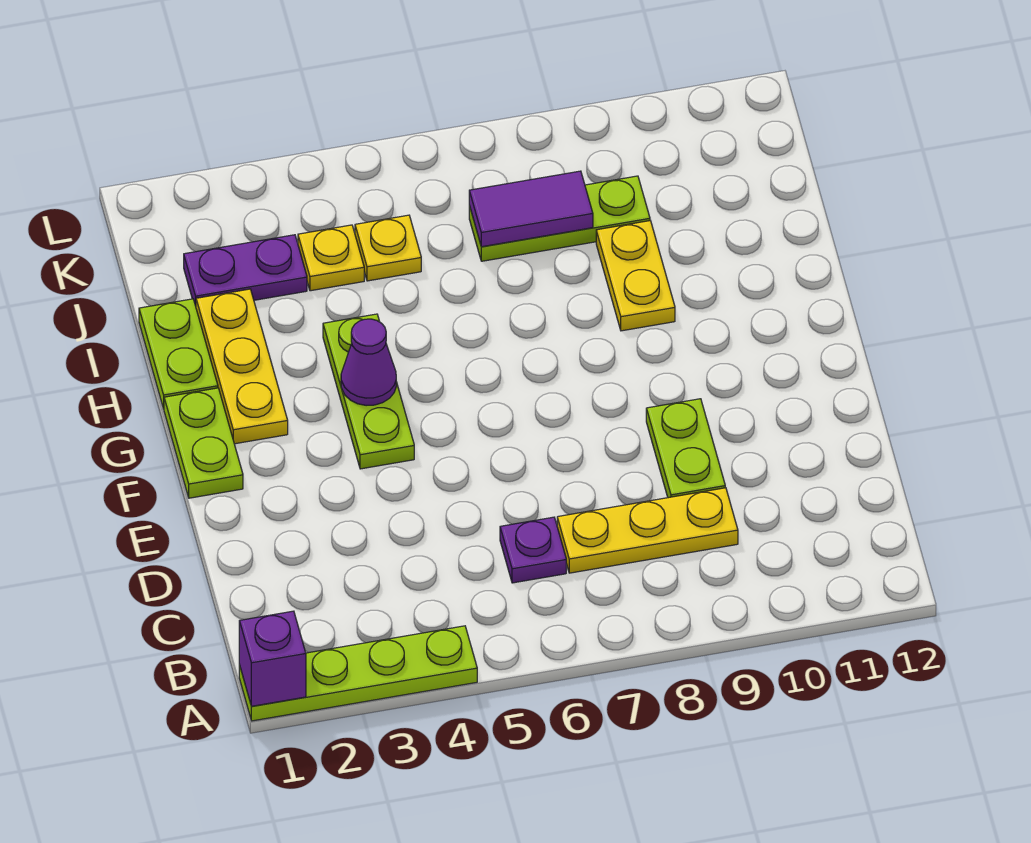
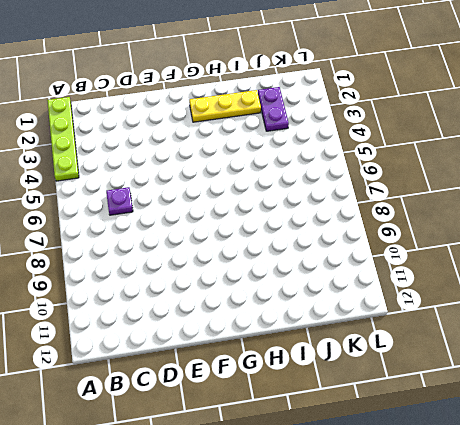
none -> yellow plate C7:C9 level 1
none -> lime plate D9:E9 level 1
none -> lime plate F1:G1 level 1

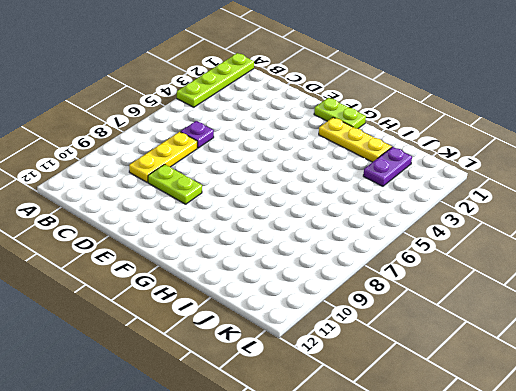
none -> lime plate F4:H4 level 1
none -> lime plate H1:I1 level 1
none -> yellow plate H9:I9 level 1

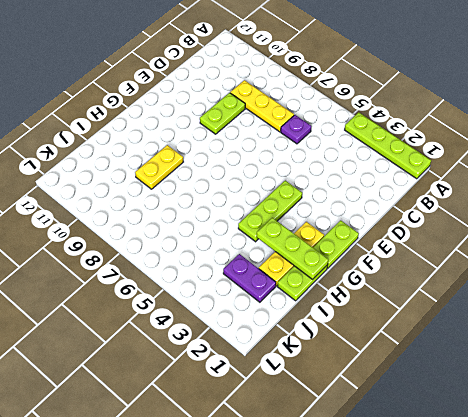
lime plate H1:H3 level 2 -> lime plate J7:J9 level 1
none -> yellow plate J4 level 1
none -> yellow plate J5 level 1
none -> purple brick A1 level 2

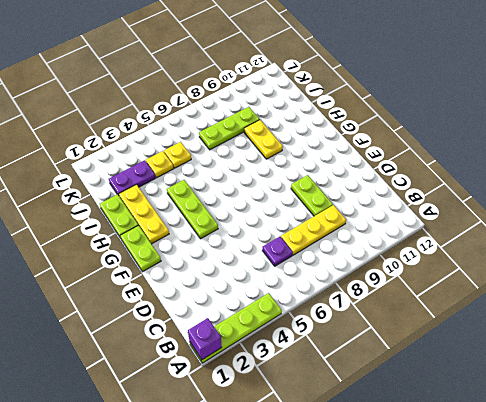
none -> purple cone G4 level 2
none -> purple tile J7:J8 level 2

